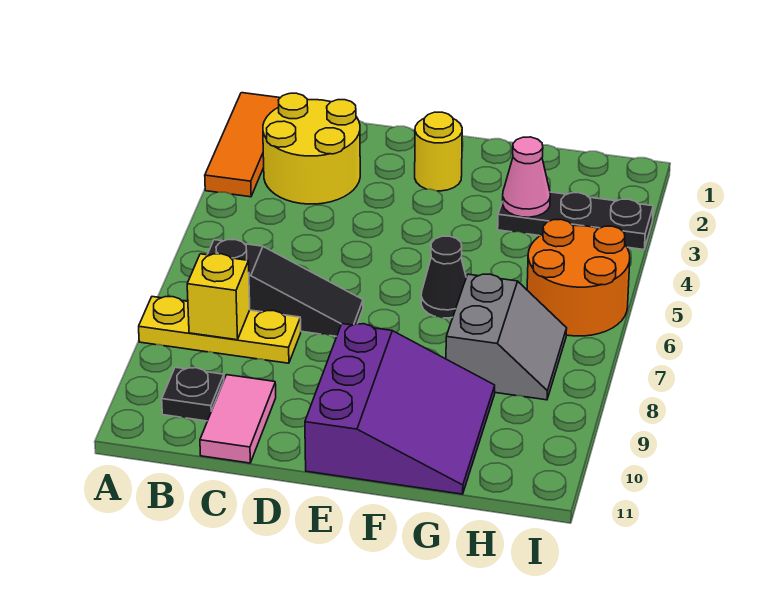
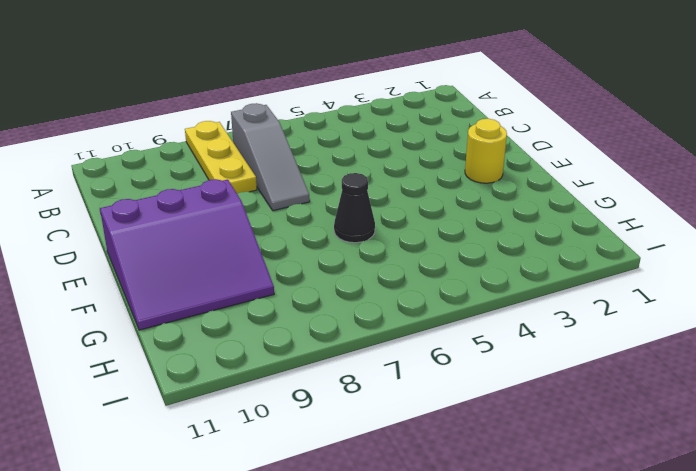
grey slope B7:D7 level 1 top B -> black slope B7:D7 level 1 top B
none -> orange tile A1:A3 level 1
none -> yellow round brick B2:C3 level 1
none -> black plate B10 level 1

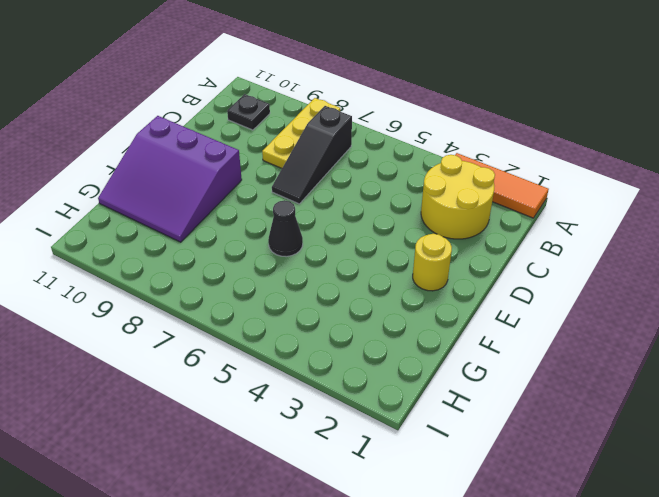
none -> pink tile C10:C11 level 1
none -> black plate G3:I3 level 1
none -> grey slope G7:H8 level 1 top G

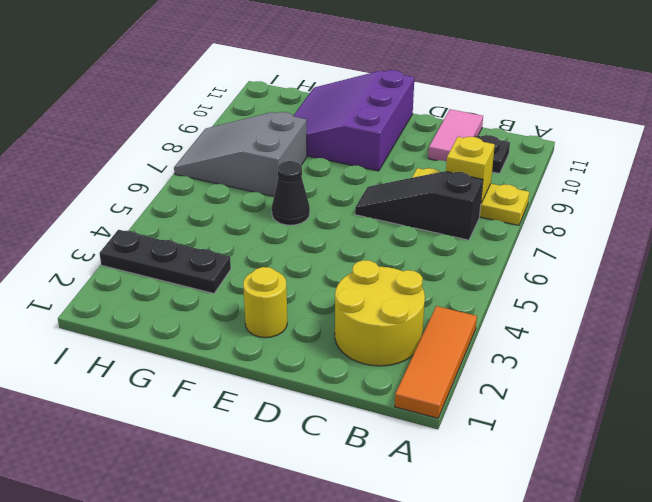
grey slope G7:I8 level 1 top G -> grey slope G7:H8 level 1 top G
none -> orange round brick H5:I6 level 1
none -> pink cone G3 level 2

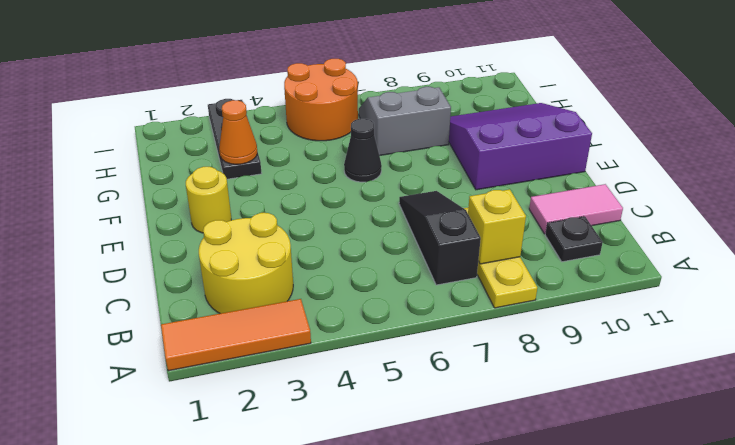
orange cone G3 level 2 -> pink cone G3 level 2

